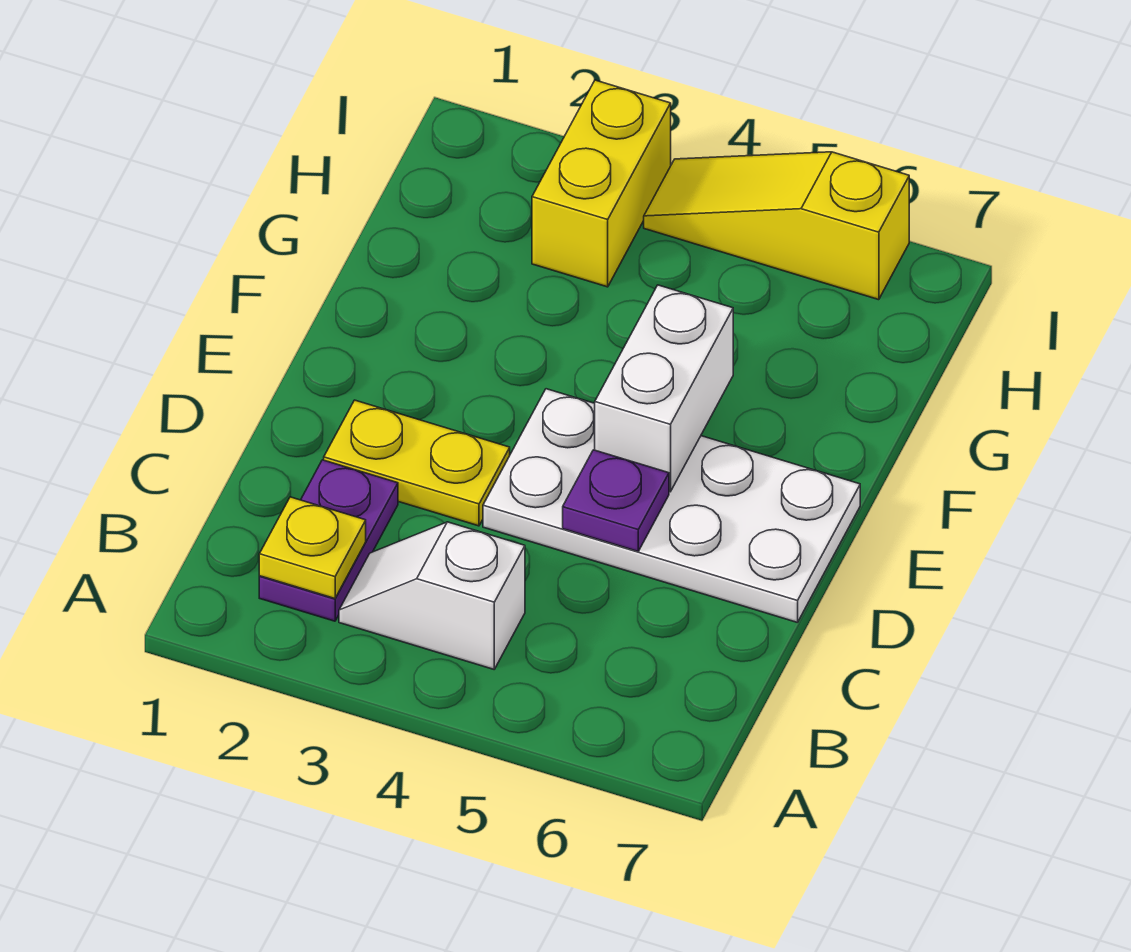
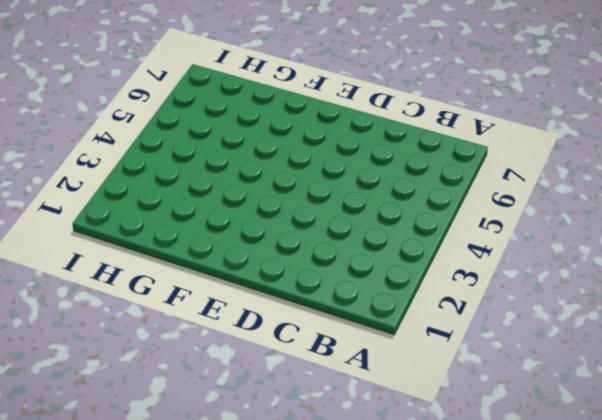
none -> purple plate B2:C2 level 1
none -> white slope B3:B4 level 1 top 4

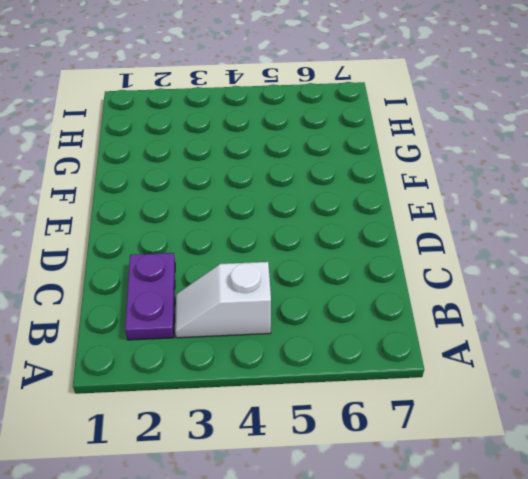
none -> yellow plate D2:D3 level 1
none -> white plate D4:E7 level 1

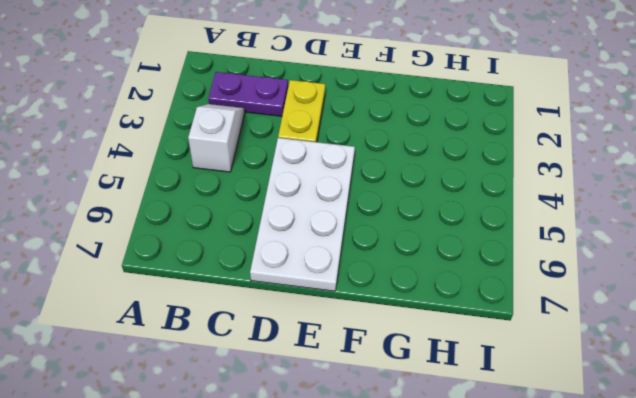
none -> yellow brick H3:I3 level 1
none -> yellow slope I4:I6 level 1 top 6

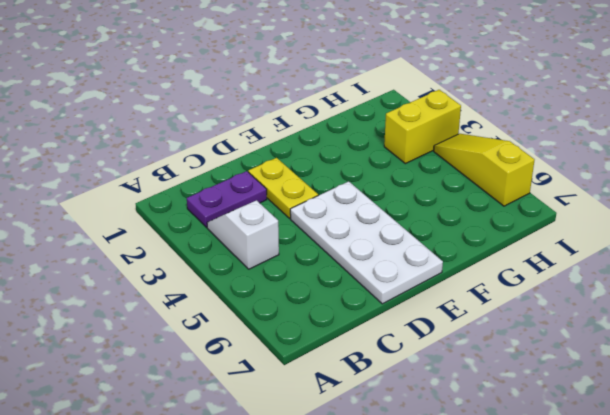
none -> yellow plate B2 level 2
none -> purple plate D5 level 2

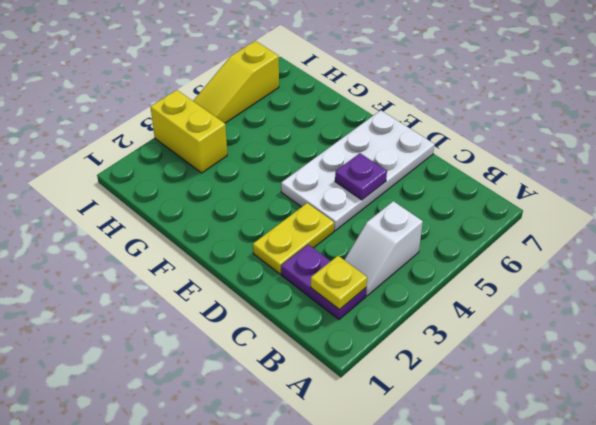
none -> white brick E5:F5 level 2

